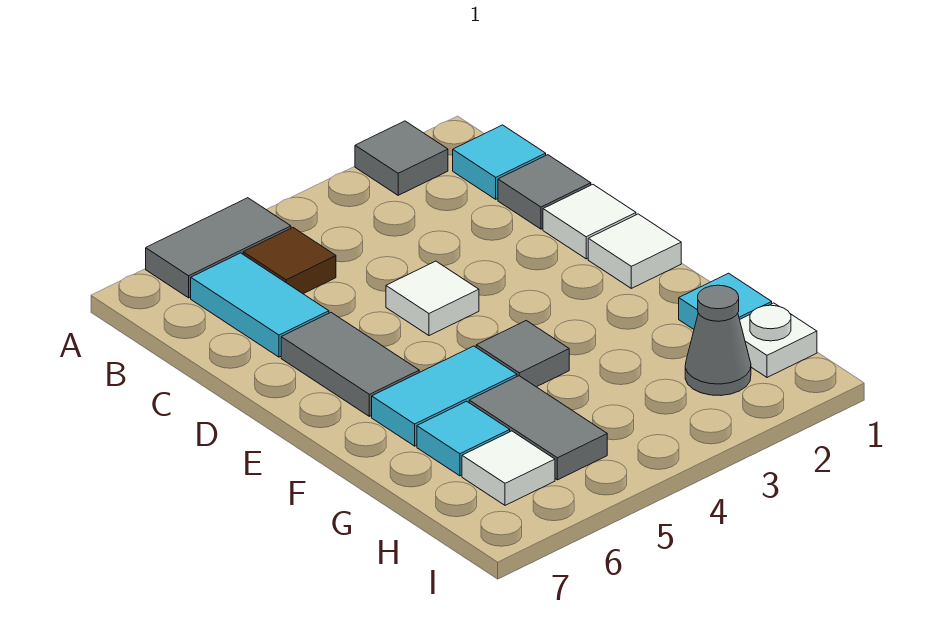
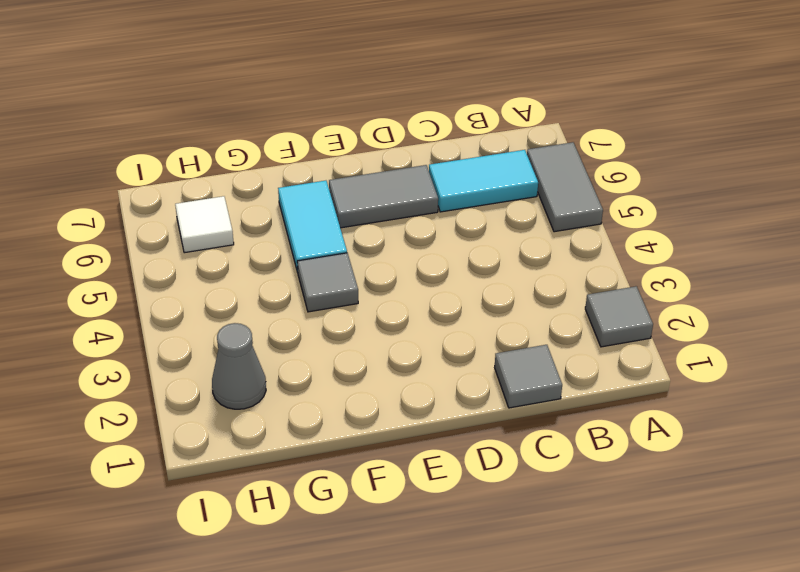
none -> cyan tile B1 level 1
none -> brown tile B5 level 1
none -> white tile D1 level 1

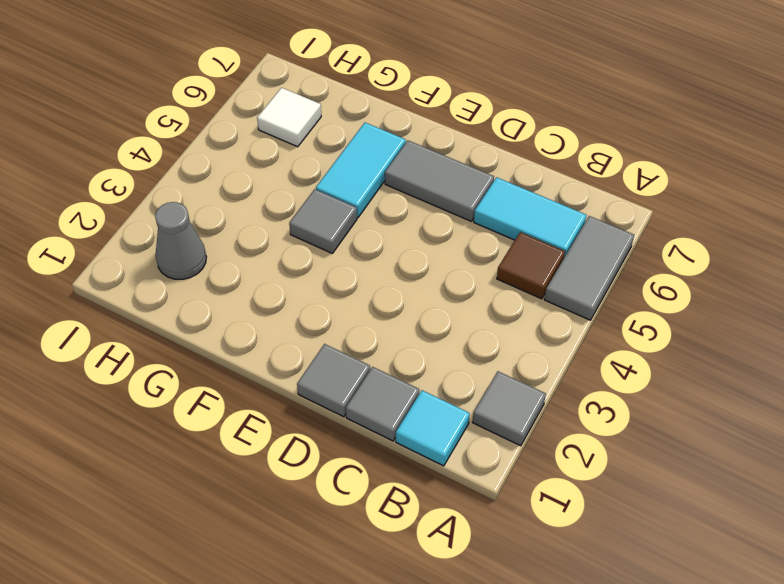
grey tile D1 level 1 -> white tile D1 level 1
none -> white tile D4 level 1
none -> white tile E1 level 1
none -> cyan tile G1 level 1

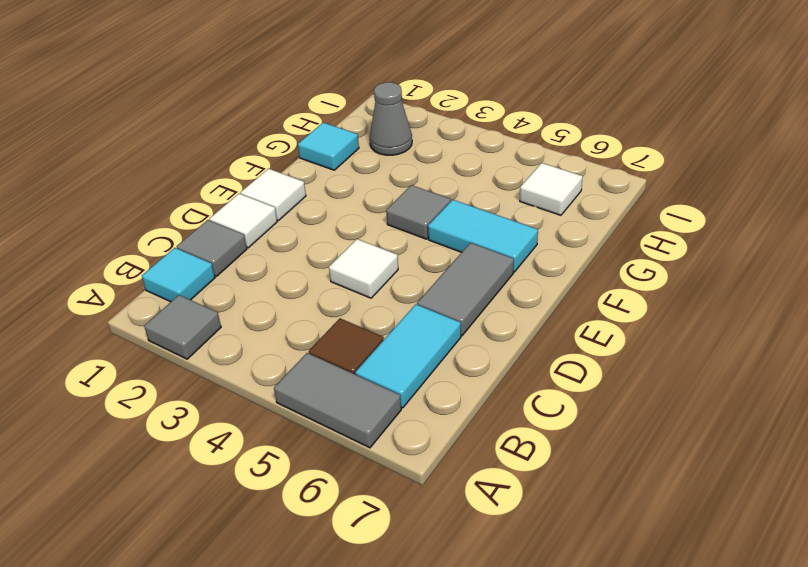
none -> grey tile G5:H5 level 1
none -> cyan tile G6 level 1
none -> white plate H1 level 1

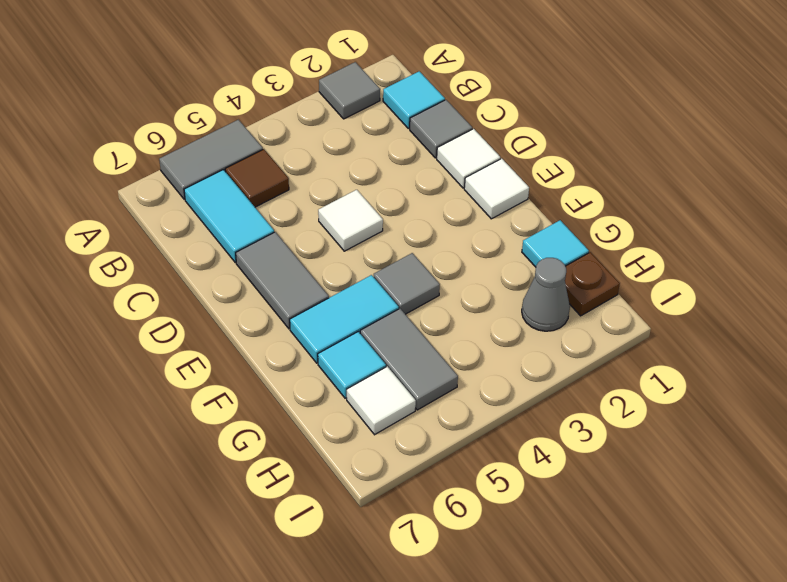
brown plate H1 level 1 -> white plate H1 level 1

